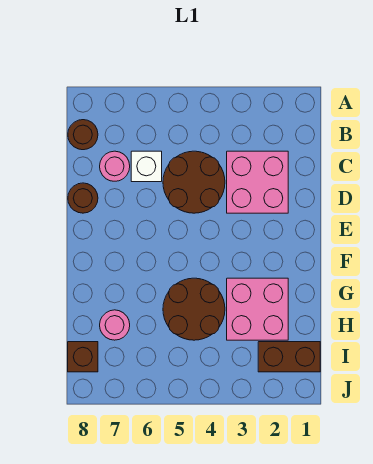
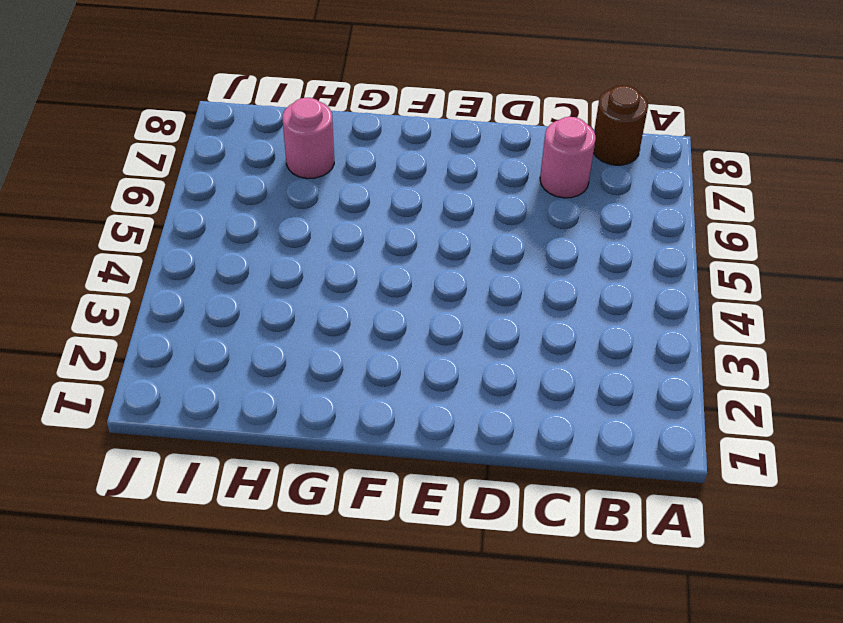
none -> pink brick C2:D3 level 1
none -> brown round brick C4:D5 level 1

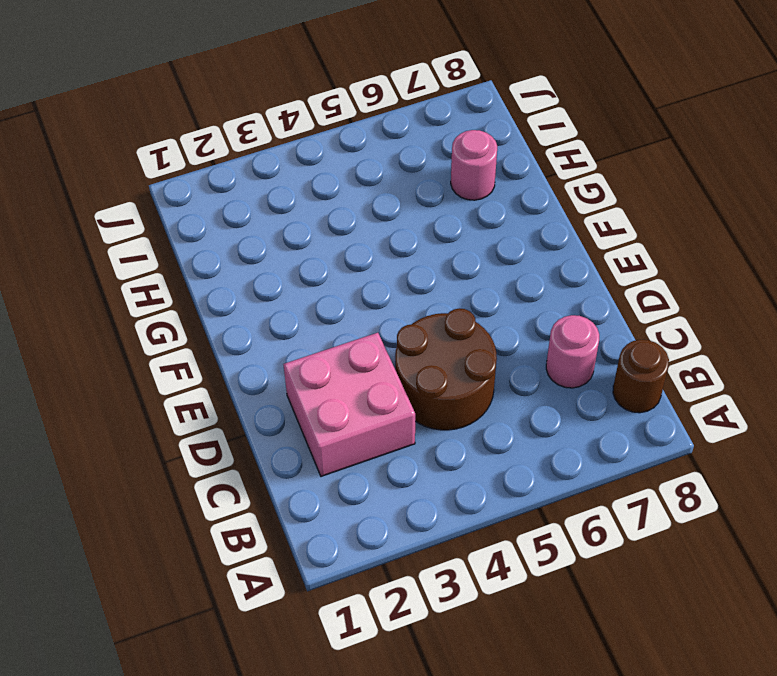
none -> white brick C6 level 1
none -> brown round brick D8 level 1

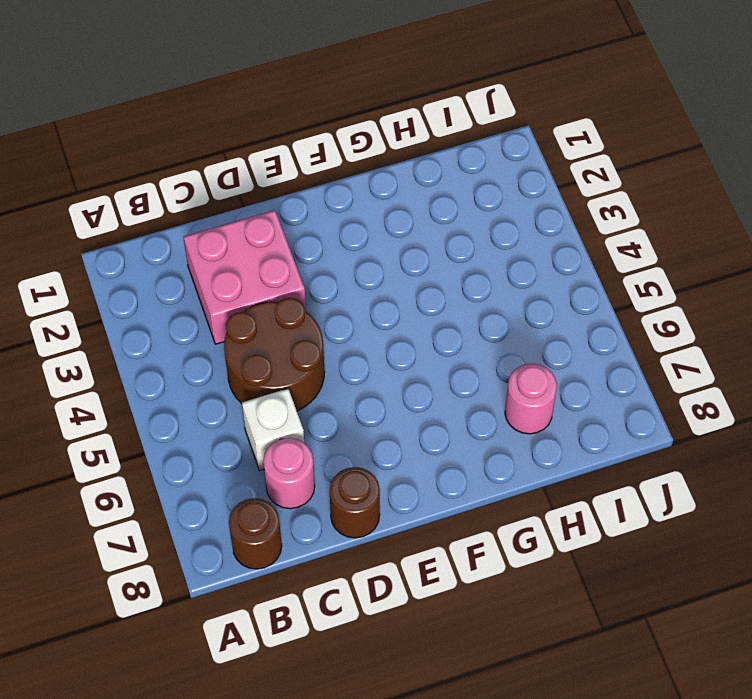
none -> pink brick G2:H3 level 1
none -> brown round brick G4:H5 level 1

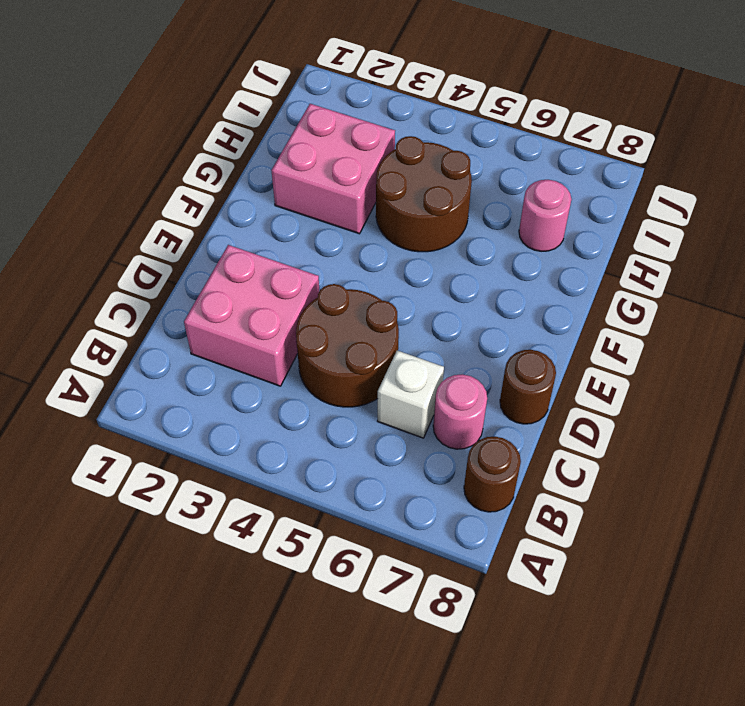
none -> brown brick I1:I2 level 1
none -> brown brick I8 level 1

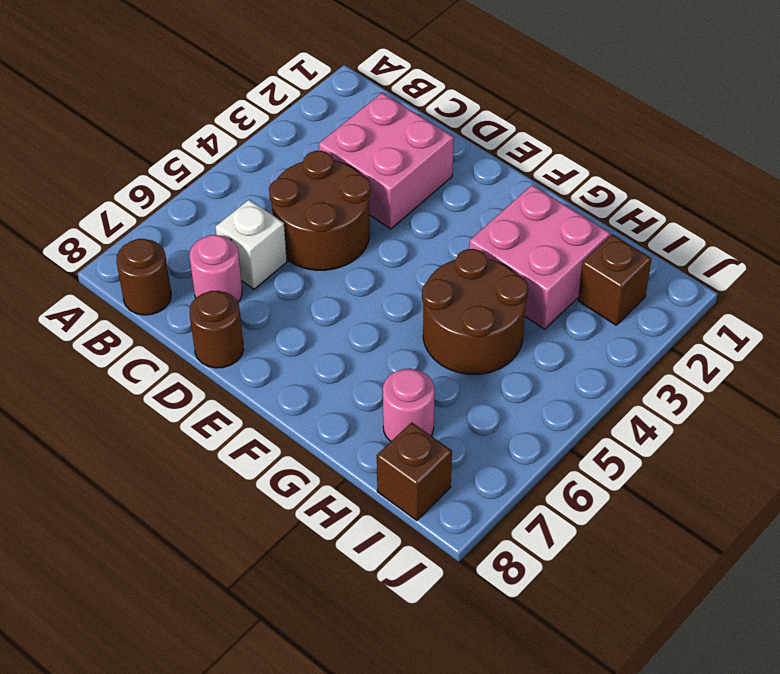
brown brick I2 level 1 -> brown brick I1:I2 level 1

